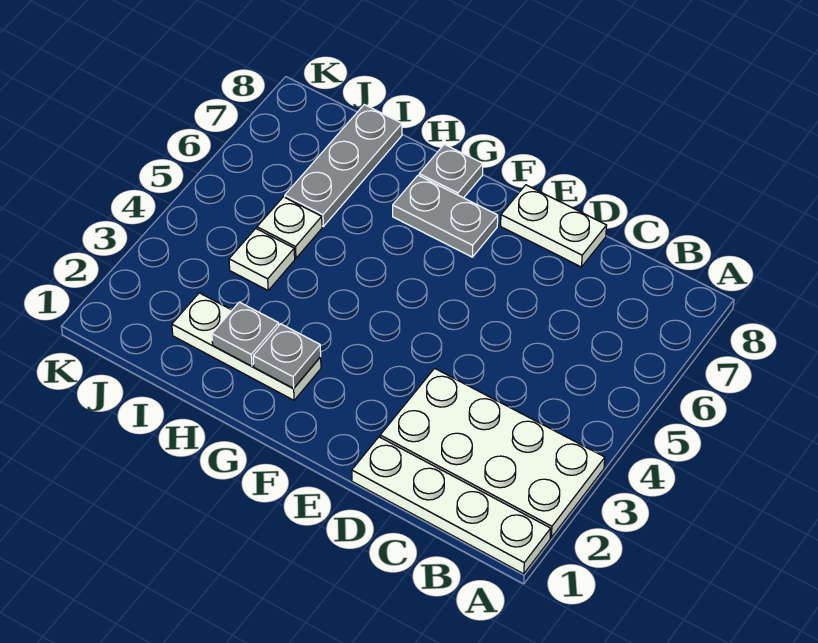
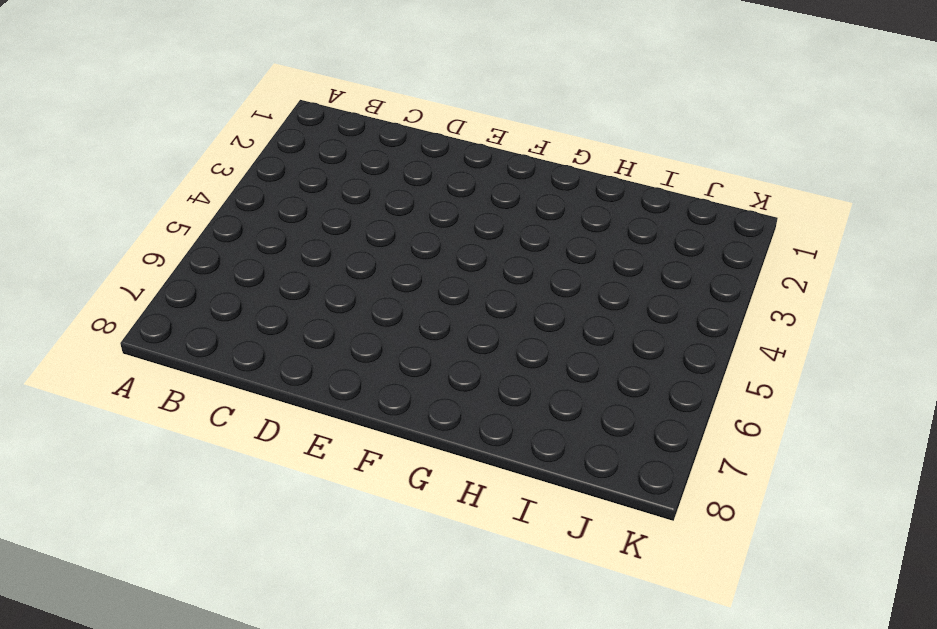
none -> white plate A1:D1 level 1
none -> white plate A2:D3 level 1

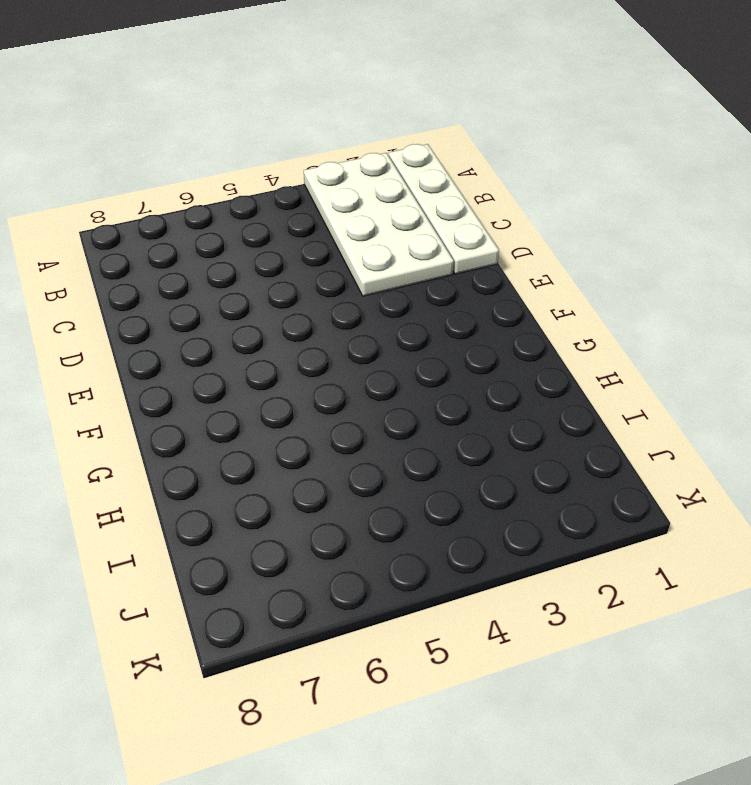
none -> white plate D8:E8 level 1
none -> grey plate F7:G7 level 1

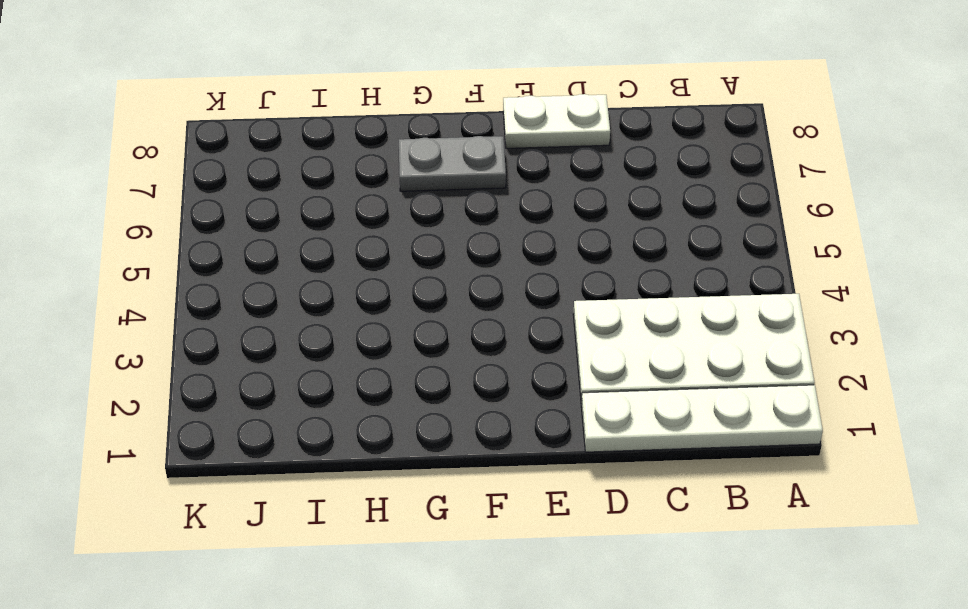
none -> white plate G2:I2 level 1
none -> grey plate G8 level 1

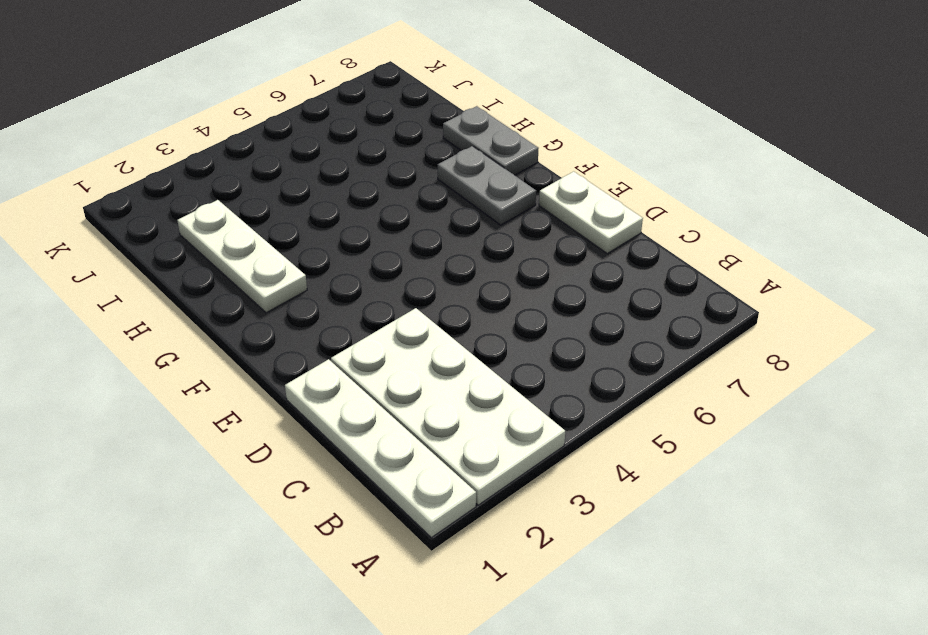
grey plate G8:H8 level 1 -> grey plate G8 level 1
none -> white plate I4 level 1
none -> white plate I5 level 1

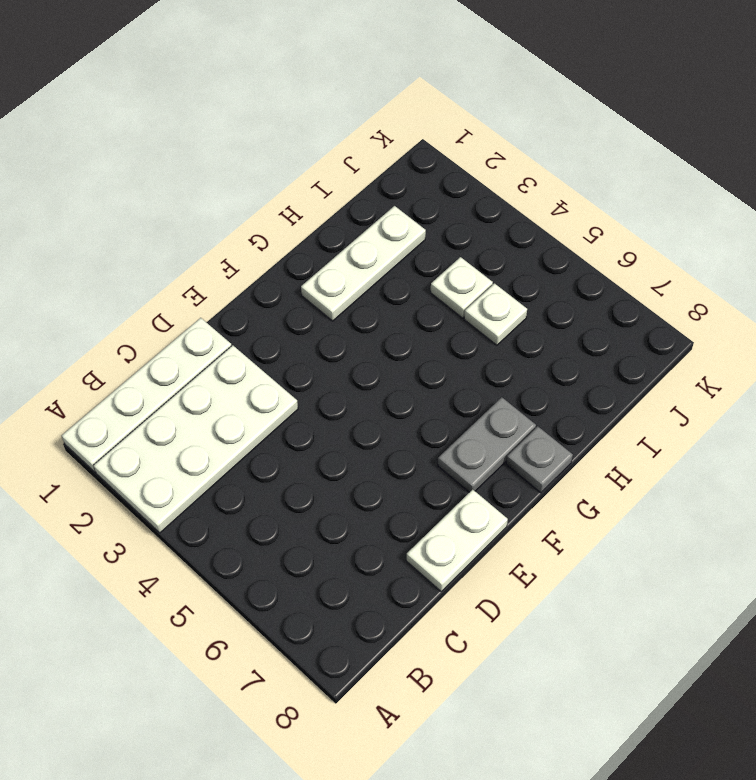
none -> grey plate I6:I8 level 1
none -> grey plate G2 level 2

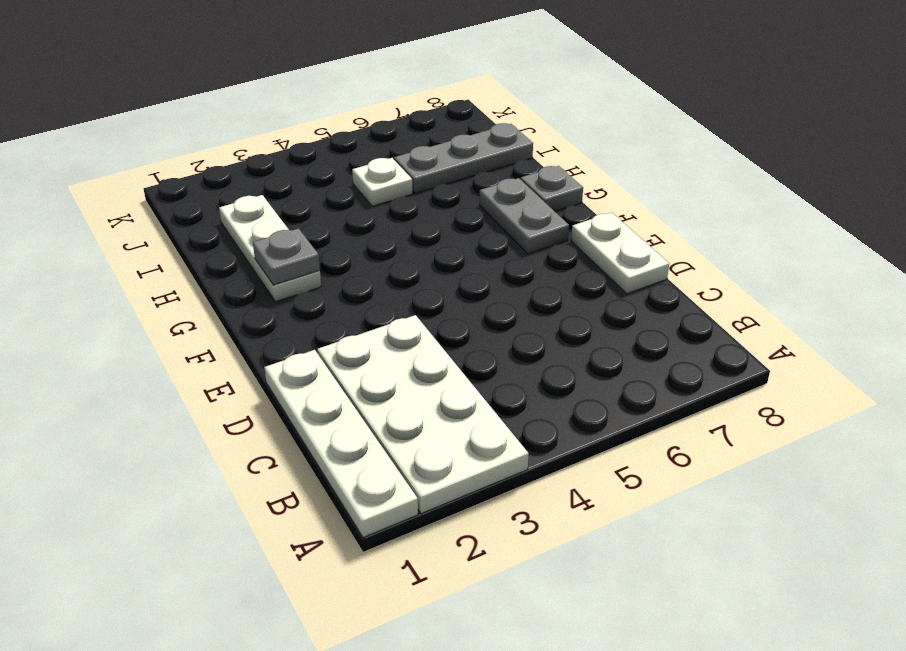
none -> white plate I4 level 1
none -> grey plate H2 level 2

